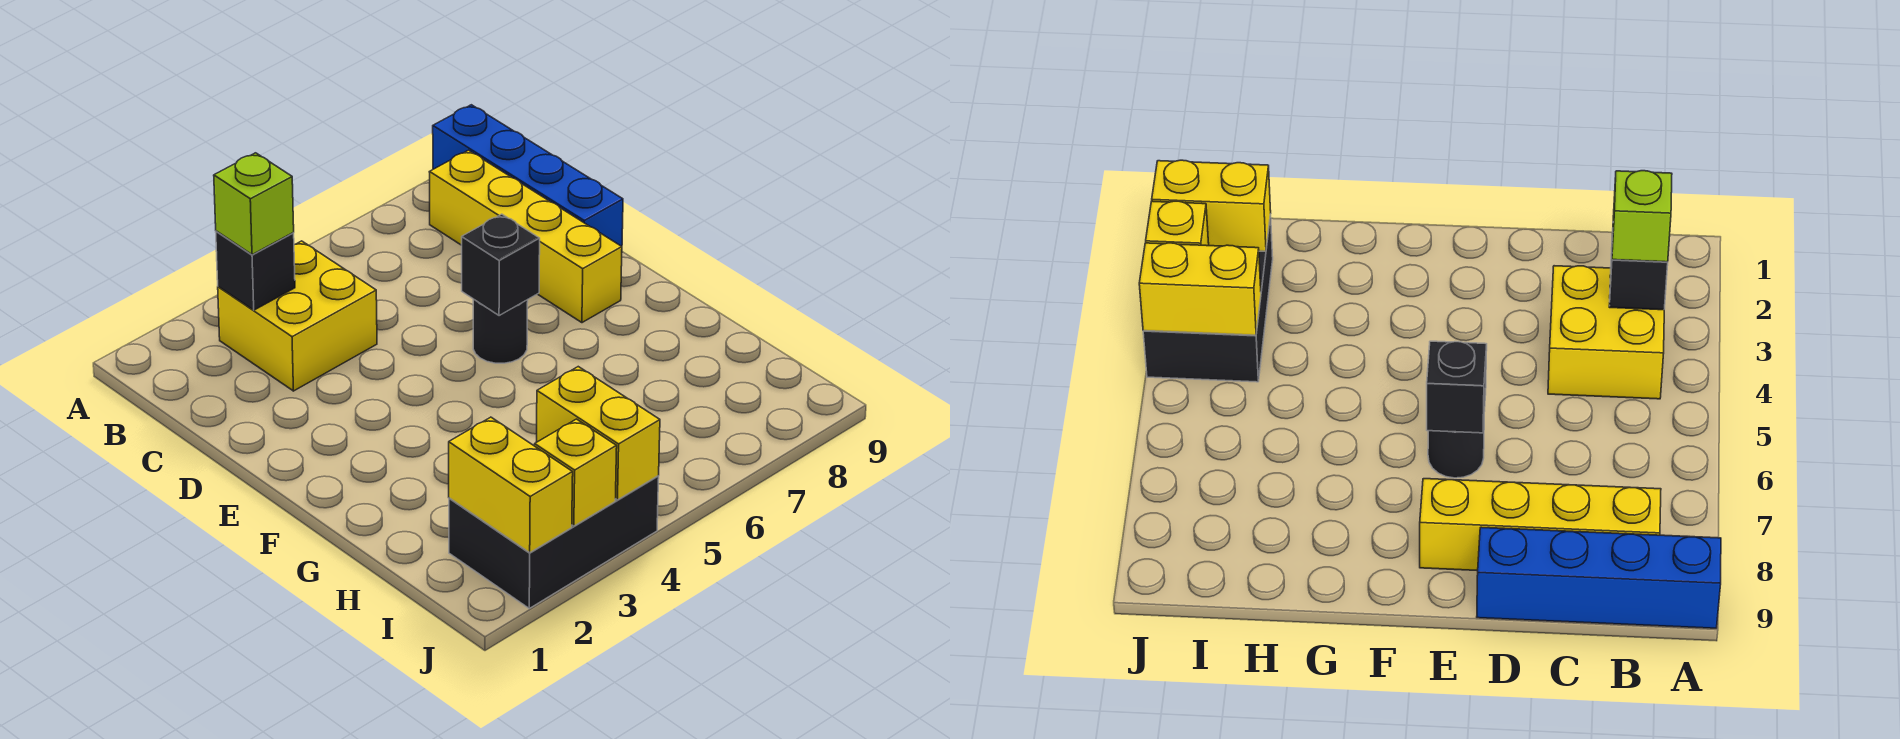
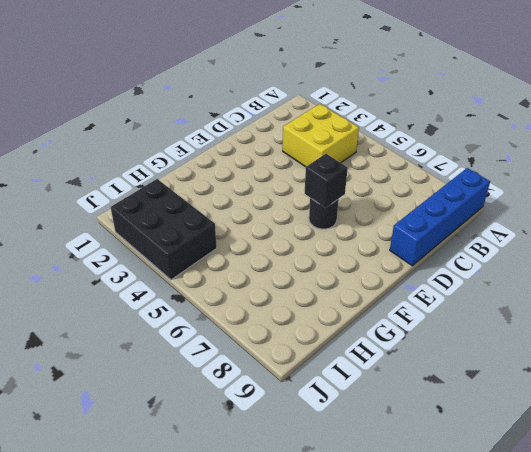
none -> yellow brick B8:E8 level 1
none -> black brick B3 level 2

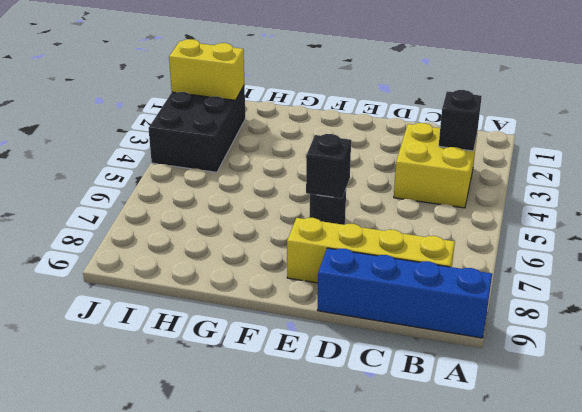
none -> yellow brick I4:J4 level 2
none -> yellow brick J3 level 2

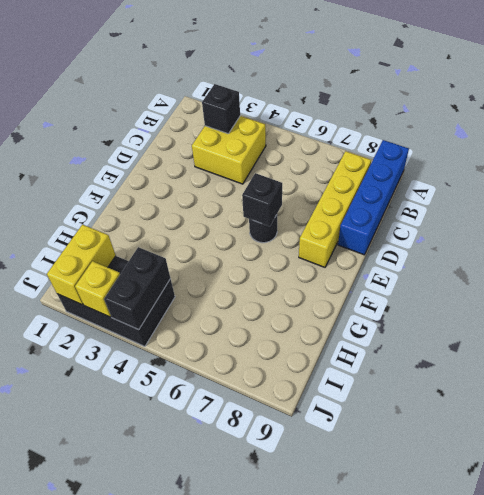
black brick I4:J4 level 2 -> yellow brick I4:J4 level 2
none -> lime brick B3 level 3

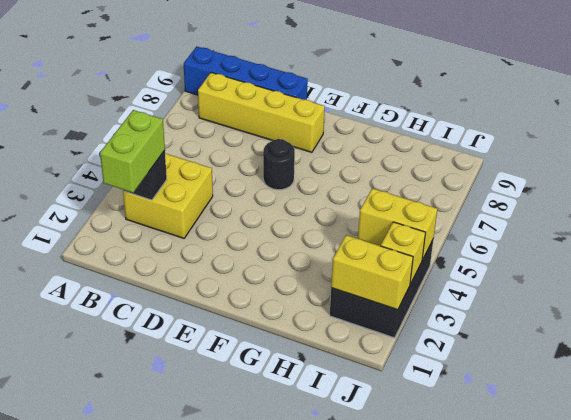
lime brick B2:B3 level 3 -> lime brick B3 level 3
none -> black brick E6 level 2

